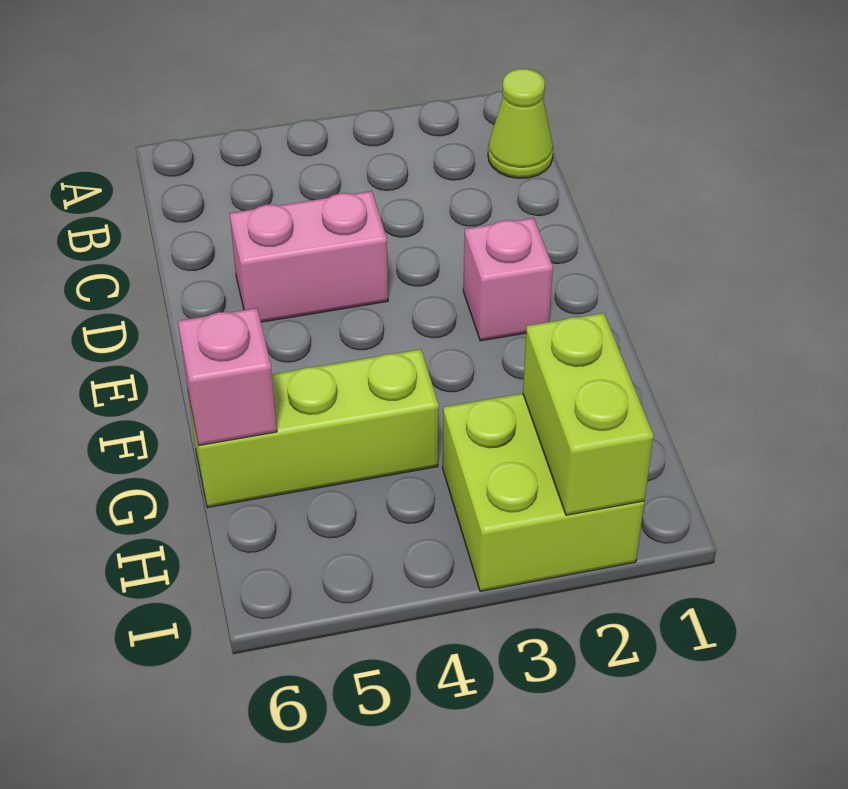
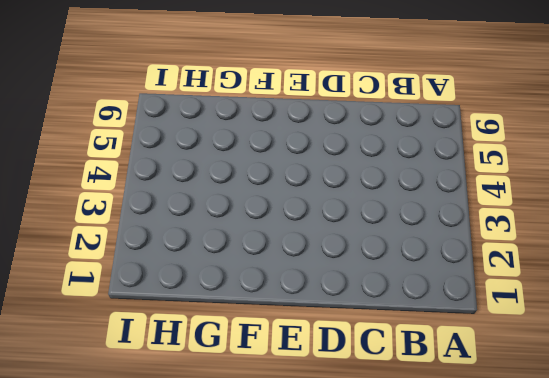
none -> lime cone B1 level 1
none -> pink brick D4:D5 level 1

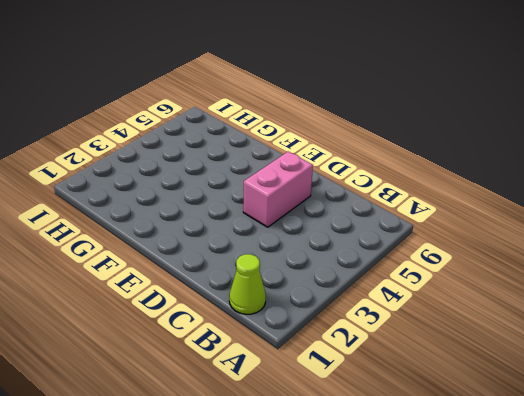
none -> pink brick E2 level 1
none -> lime brick G4:G6 level 1

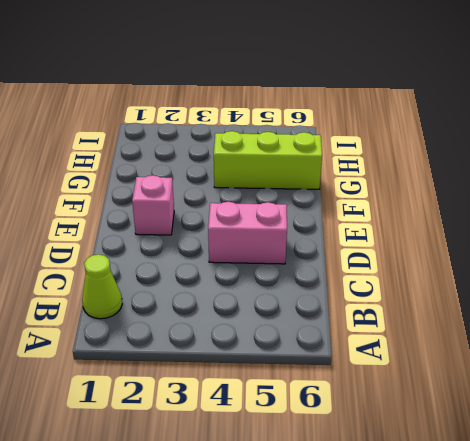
none -> lime brick H2:I3 level 1
none -> pink brick G6 level 2

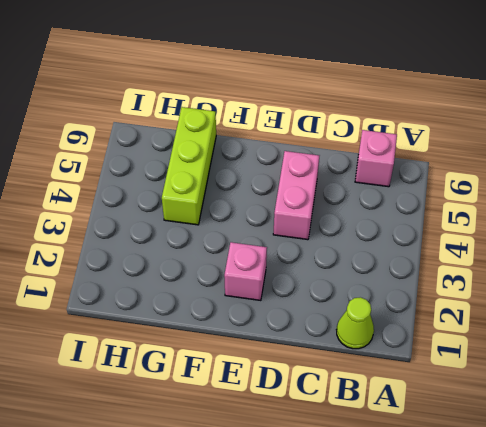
pink brick B6 level 1 -> pink brick G6 level 2
none -> lime brick H2:I3 level 1
none -> lime brick H2:I2 level 2

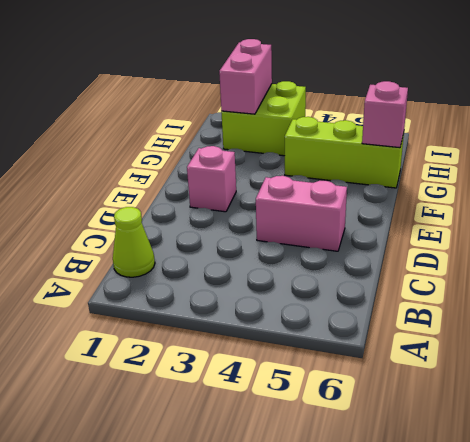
pink brick H2:I2 level 2 -> lime brick H2:I2 level 2

